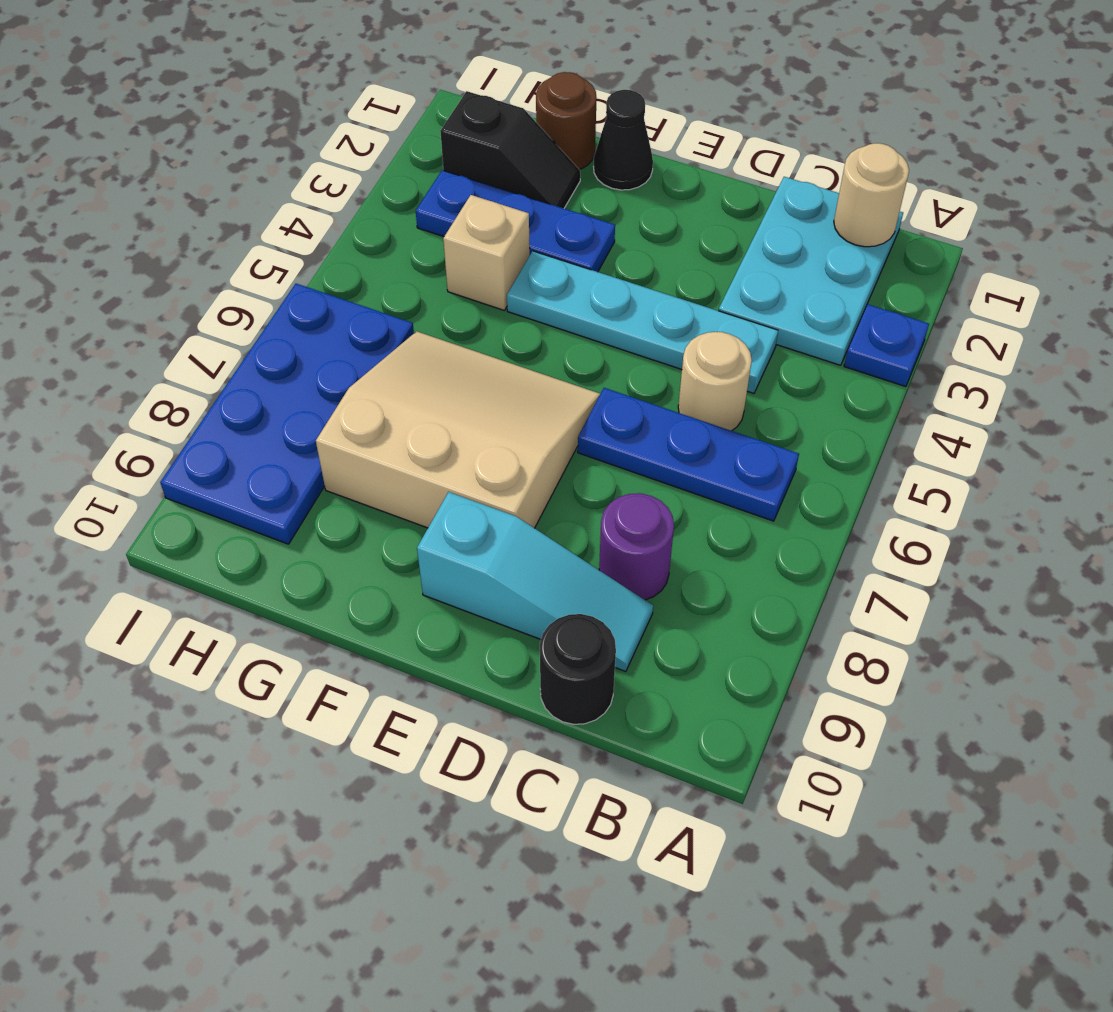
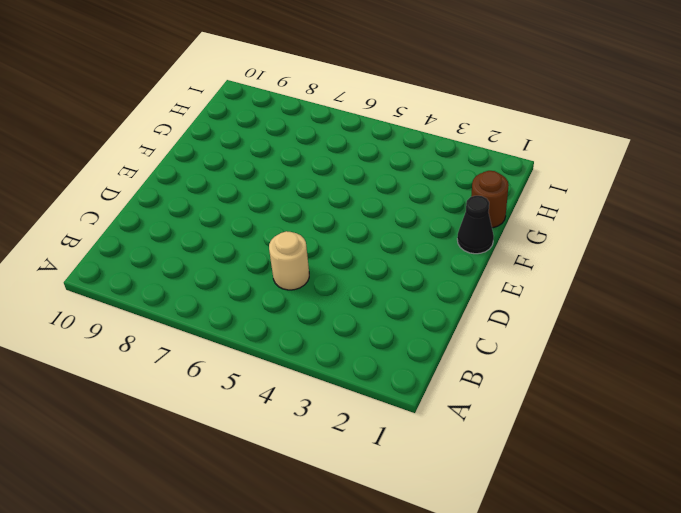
none -> blue plate A3 level 1
none -> cyan plate B1:C3 level 1
none -> blue plate B6:D6 level 1

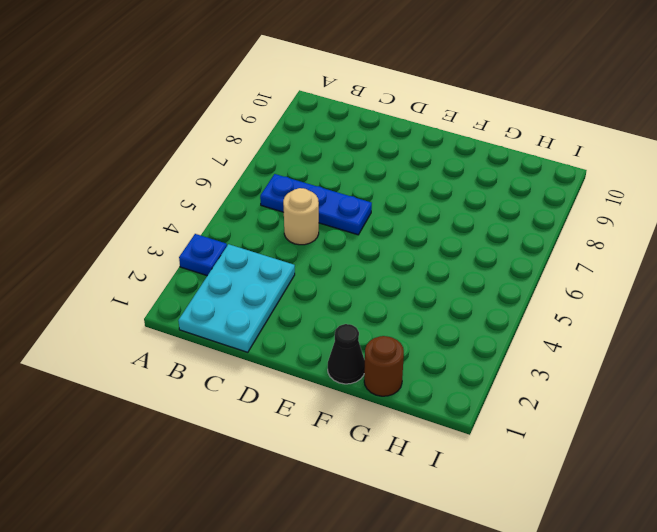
none -> cyan plate C4:F4 level 1
none -> purple round brick C8 level 1
none -> cyan slope C9:E9 level 1 top E

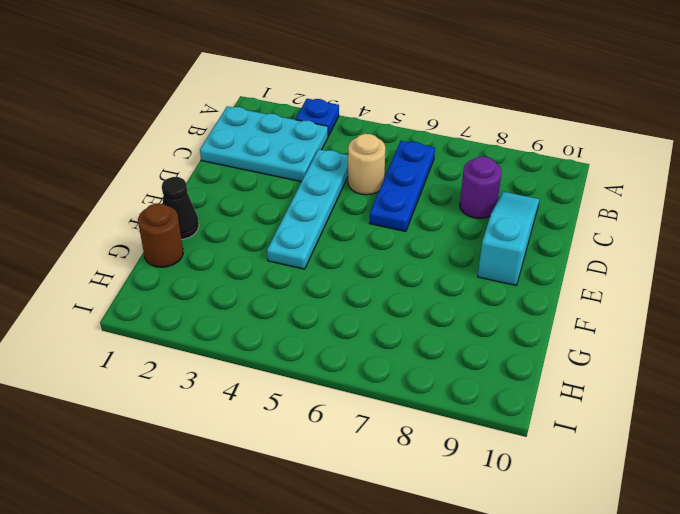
none -> black round brick C10 level 1
none -> tan slope E6:G8 level 1 top 8
none -> blue plate F3:H3 level 1

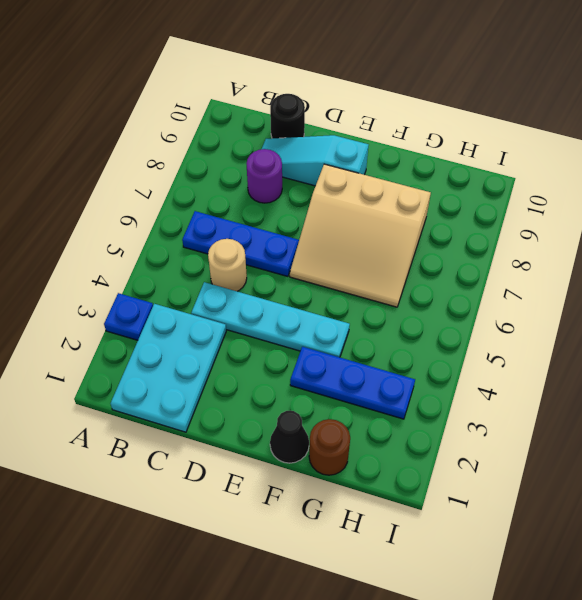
none -> black slope G2:H2 level 1 top H
none -> tan brick G4 level 1
none -> blue plate H6:I9 level 1

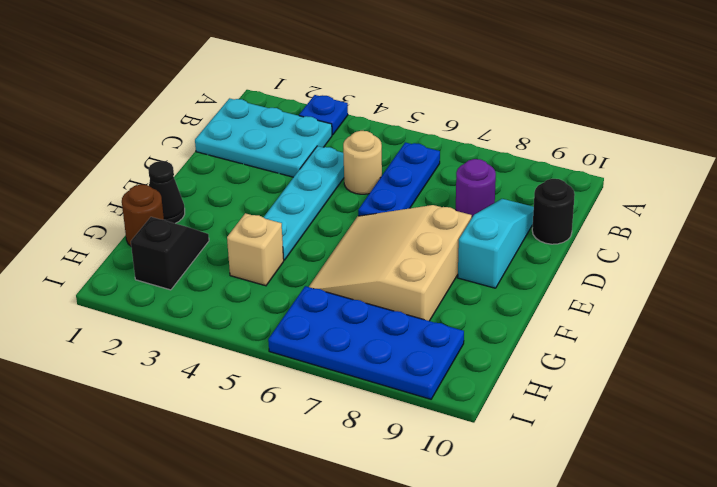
none -> blue plate F3:H3 level 1
none -> tan round brick B1 level 2

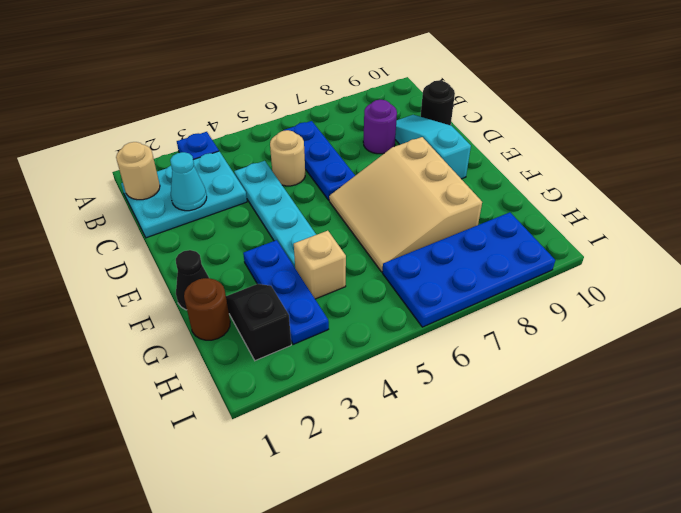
cyan cone C2 level 2 -> none

